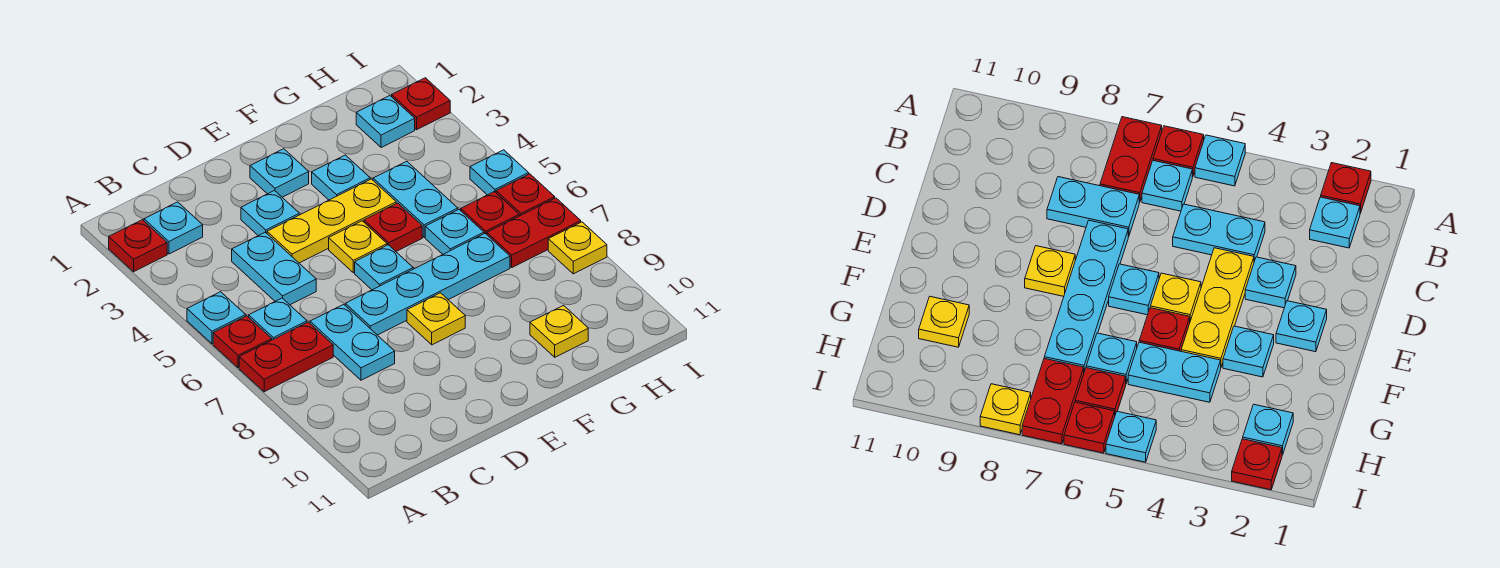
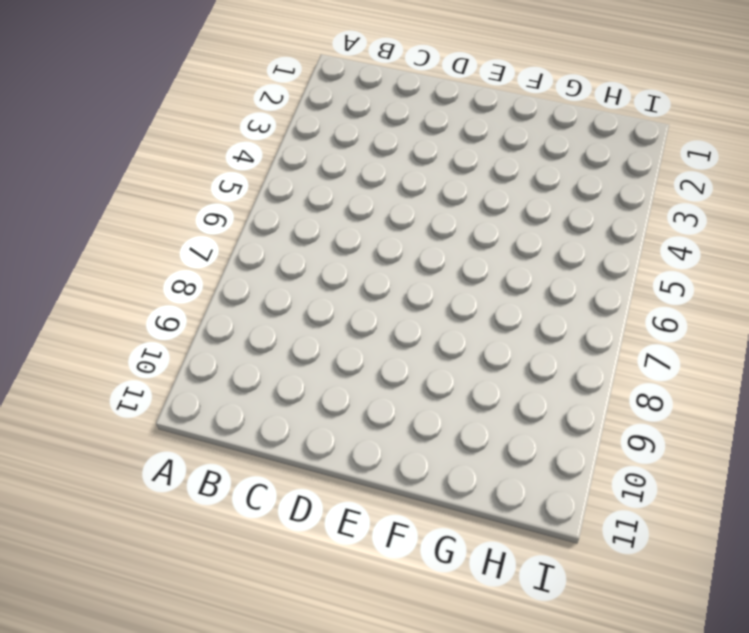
none -> red plate A2 level 1
none -> cyan plate A5 level 1
none -> red plate A6 level 1

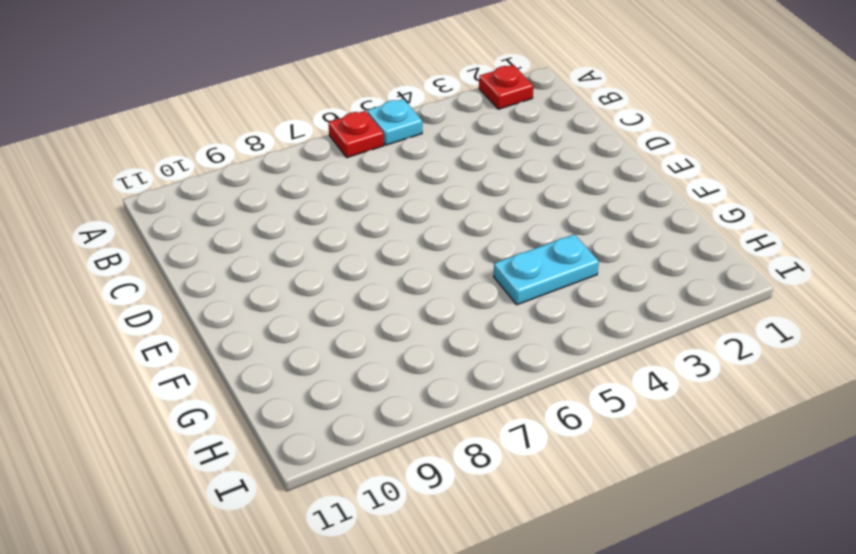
none -> red plate A7:B7 level 1
none -> cyan plate B2 level 1
none -> cyan plate B6 level 1

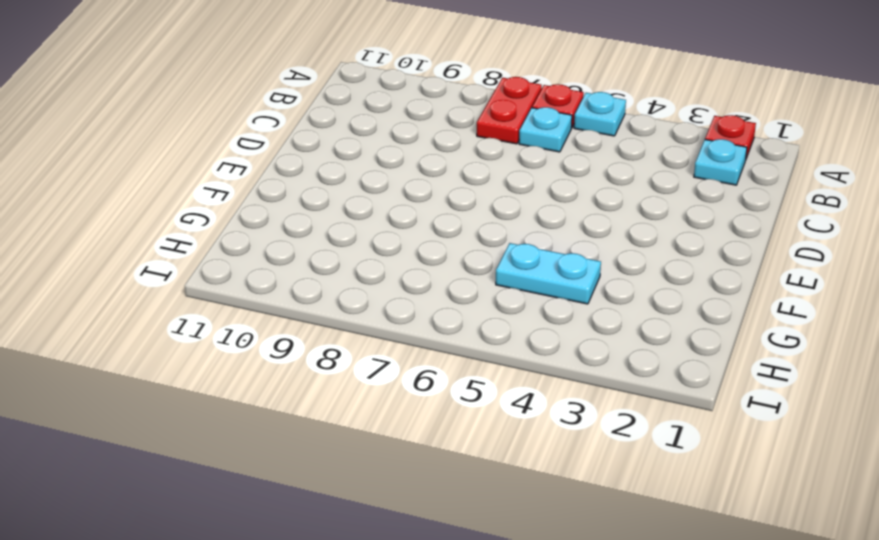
none -> cyan plate C4:C5 level 1
none -> cyan plate C7:C8 level 1
none -> cyan plate D3 level 1

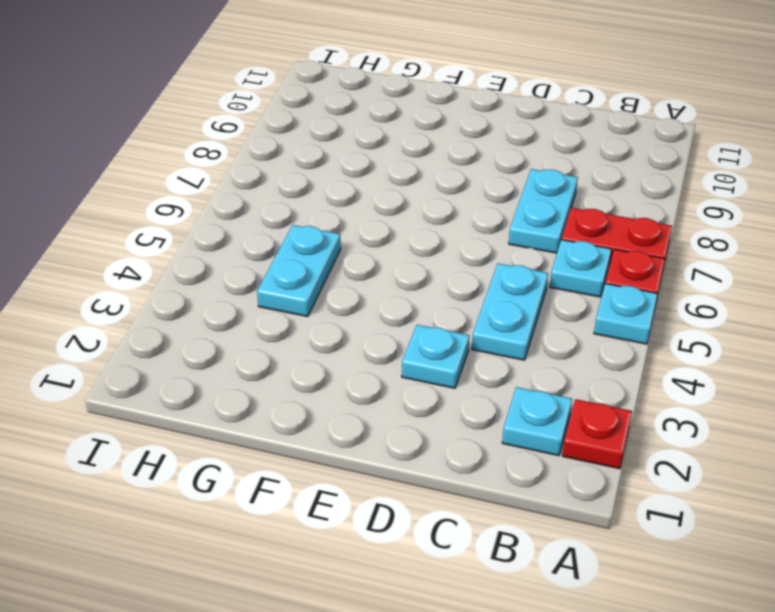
none -> yellow plate D4:F4 level 1
none -> cyan plate D7:G7 level 1
none -> cyan plate E2 level 1

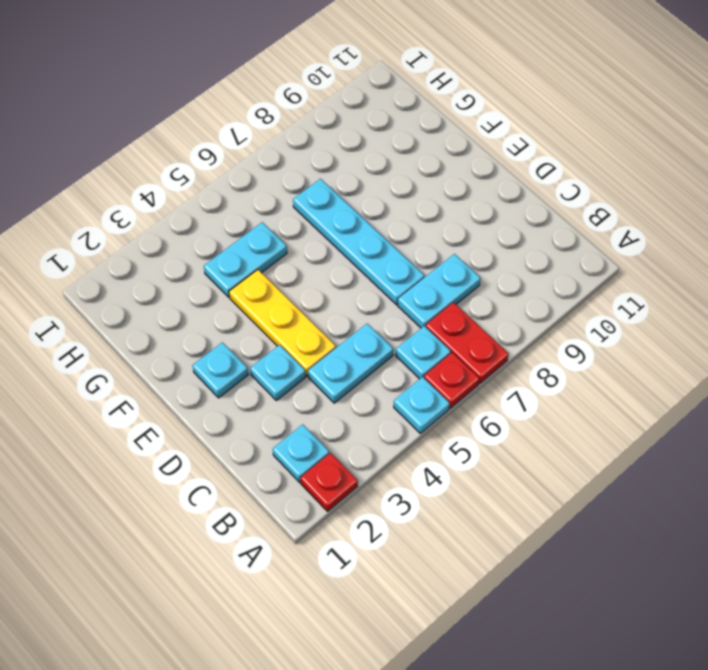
none -> yellow plate E5 level 1
none -> cyan plate E6 level 1
none -> yellow plate E8 level 1

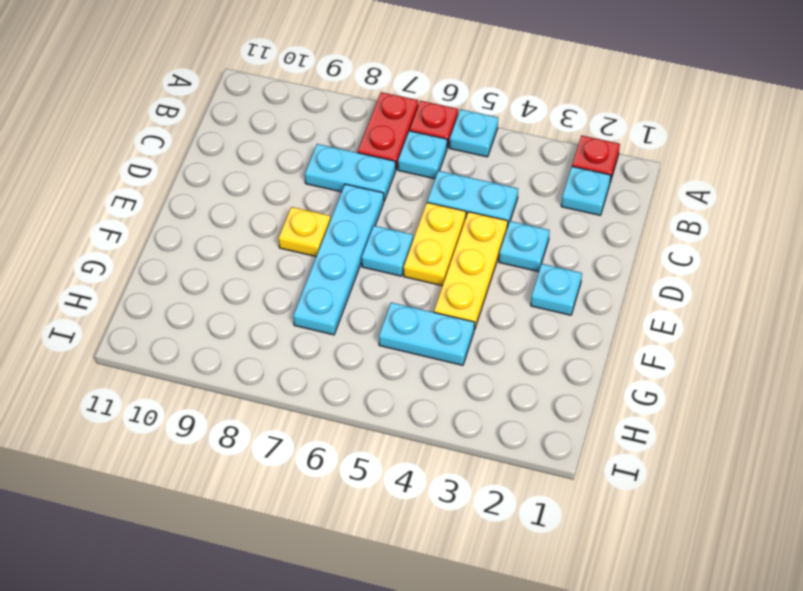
yellow plate D5:E5 level 1 -> yellow plate E5 level 1
none -> cyan plate F3 level 1
none -> red plate F5 level 1
none -> cyan plate G6 level 1

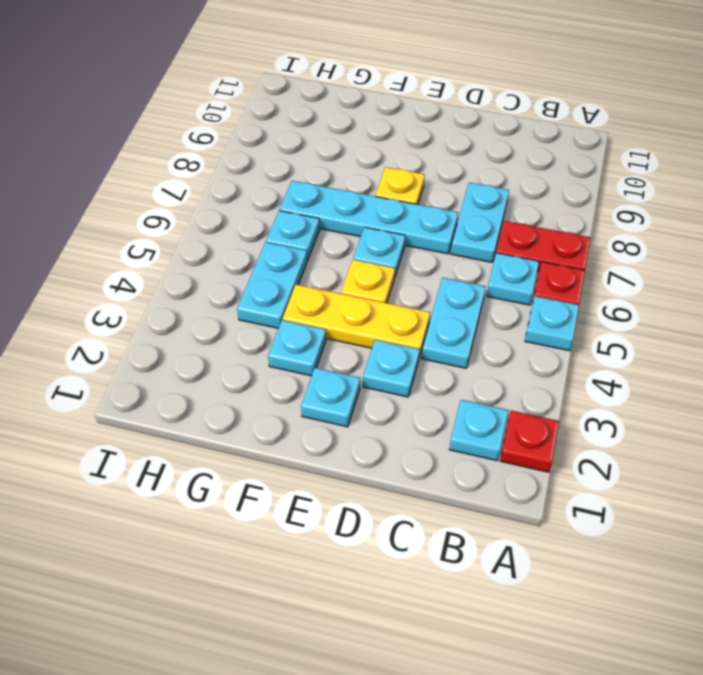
none -> red plate F5 level 1
none -> yellow plate G10 level 1
none -> cyan plate H2 level 1

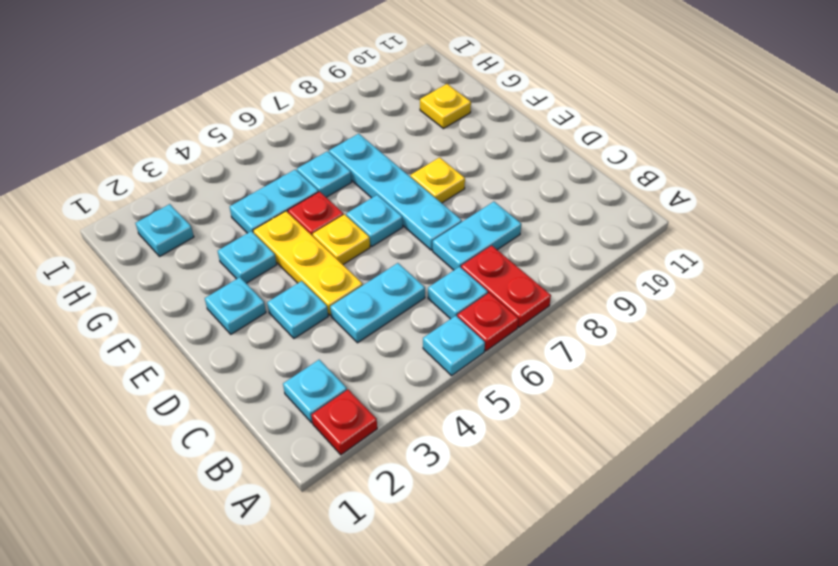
none -> red plate H6 level 1
none -> red plate H7:I7 level 1
none -> red plate I2 level 1

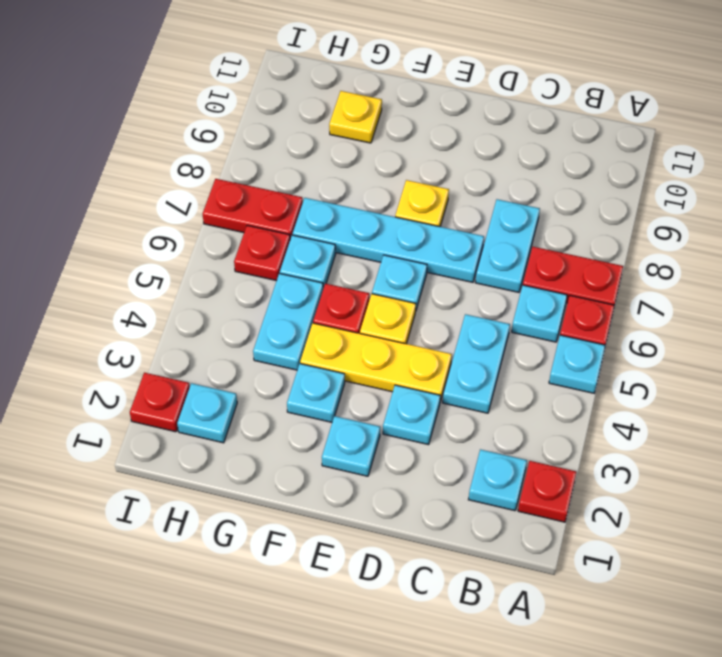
none -> cyan plate I5 level 1
none -> red plate I6 level 1
none -> yellow plate I8 level 1

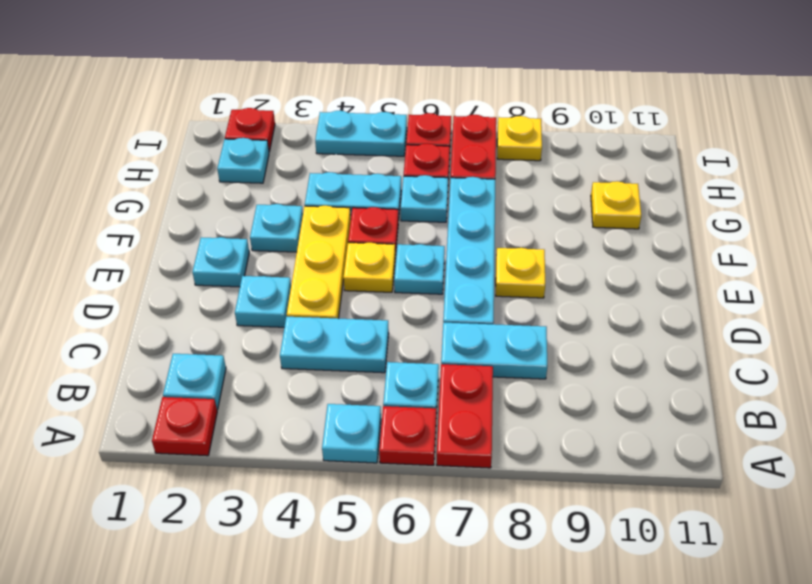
cyan plate I4:I5 level 1 -> cyan plate I5 level 1

